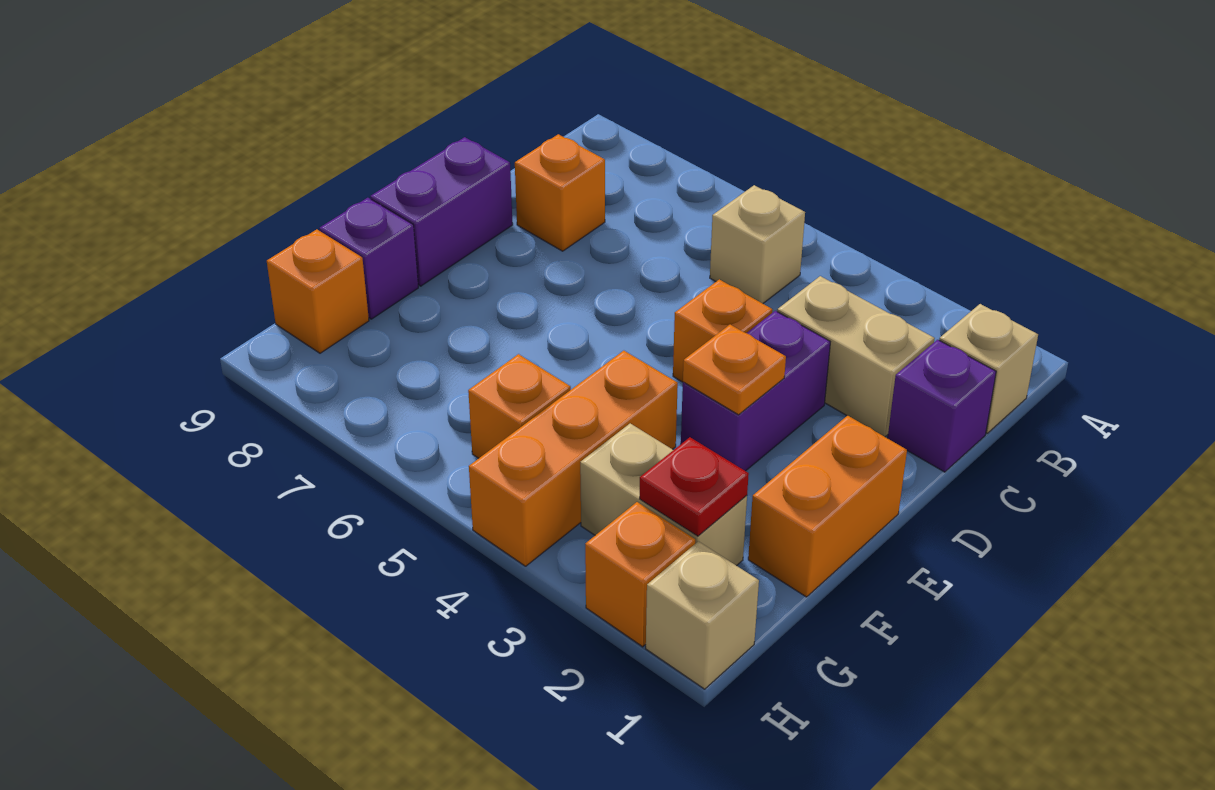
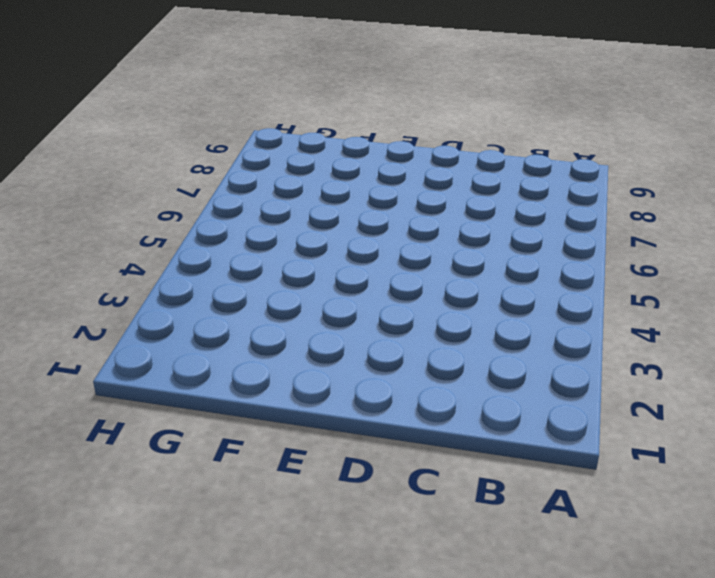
none -> tan brick B1 level 1
none -> tan brick B5 level 1
none -> purple brick C1 level 1

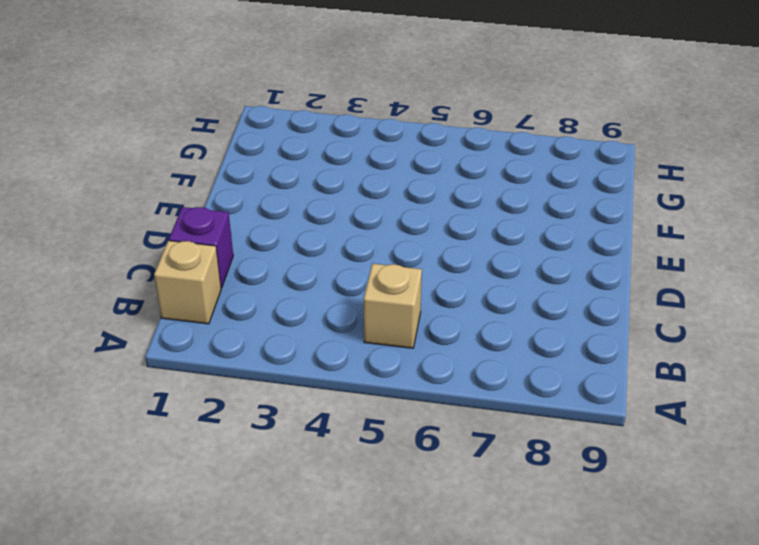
none -> tan brick C2:C3 level 1
none -> orange brick C8 level 1
none -> purple brick D3:E3 level 1

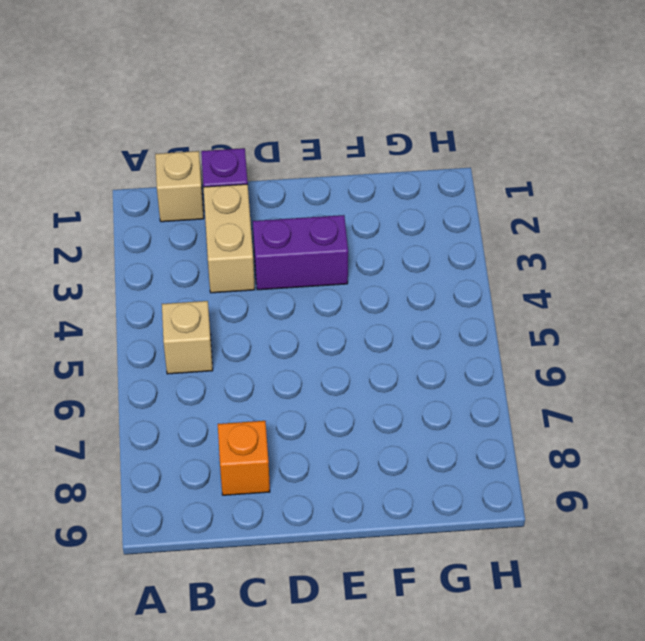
none -> orange brick D4 level 1
none -> purple brick D9:E9 level 1
none -> orange brick E1:F1 level 1

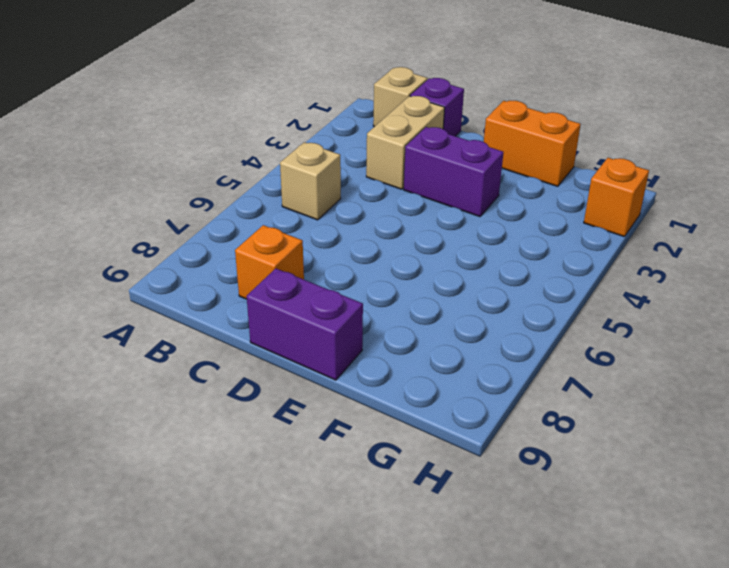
none -> orange brick D4 level 1
none -> orange brick F4:H4 level 1
none -> purple brick F9 level 1

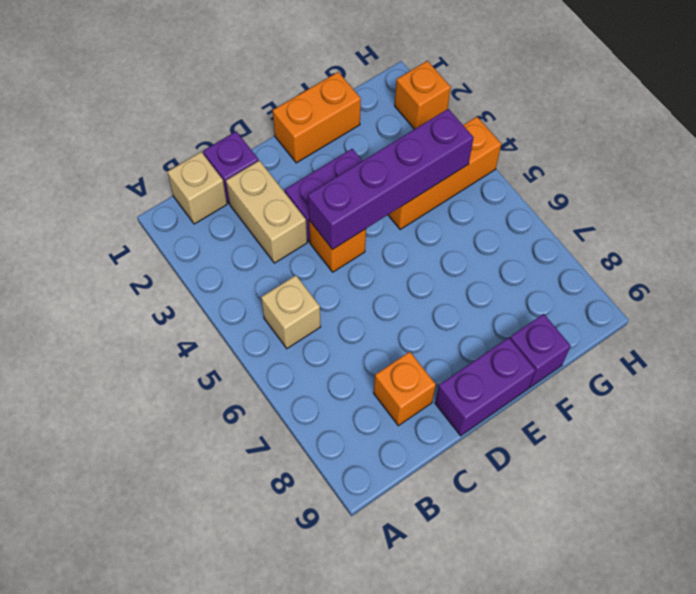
purple brick D4:G4 level 2 -> none
none -> tan brick G2:G3 level 1
none -> orange brick G5 level 1
none -> orange brick G9 level 1

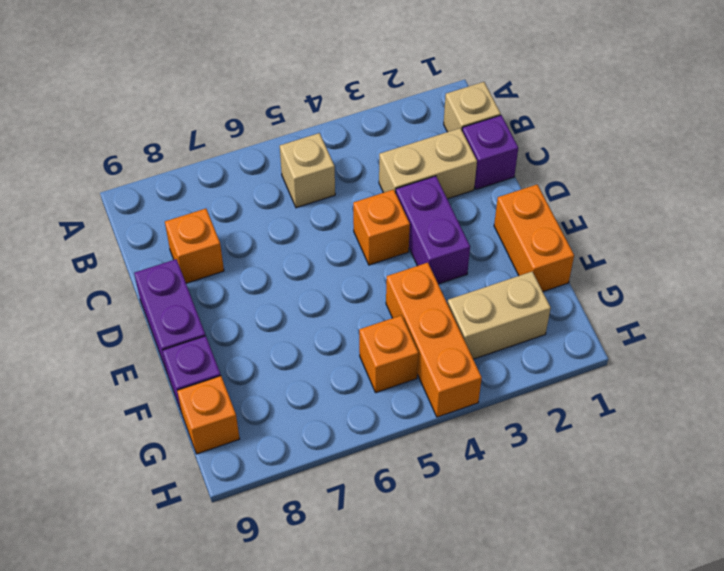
none -> tan brick H1 level 1
none -> orange brick H2 level 1
none -> orange plate E3 level 2

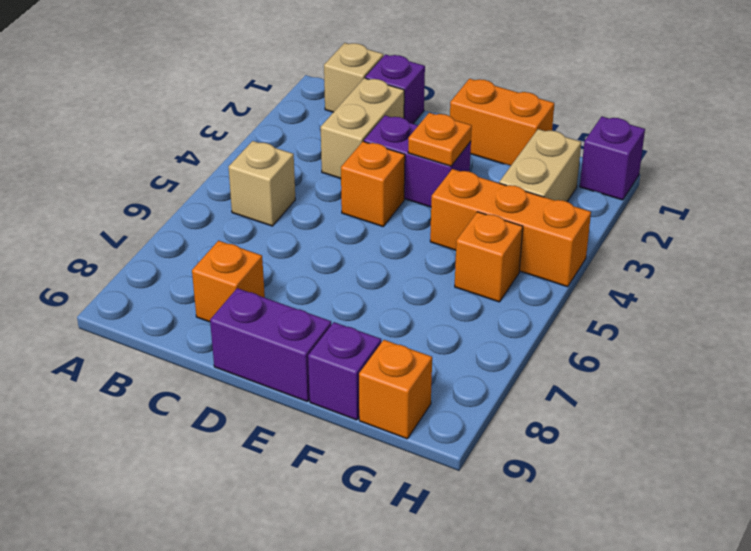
purple brick H1 level 1 -> tan brick H1 level 1
none -> orange brick H2 level 1
none -> red plate G2 level 2

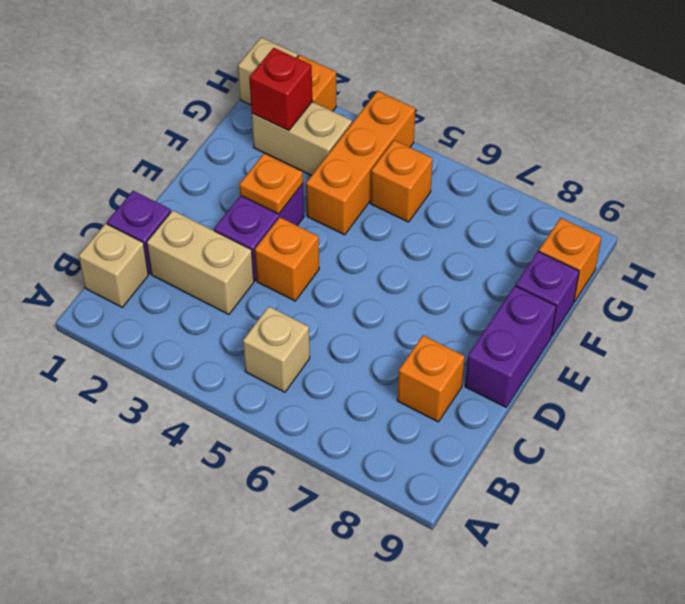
red brick G2 level 2 -> red plate G2 level 2
none -> orange brick E1:F1 level 1

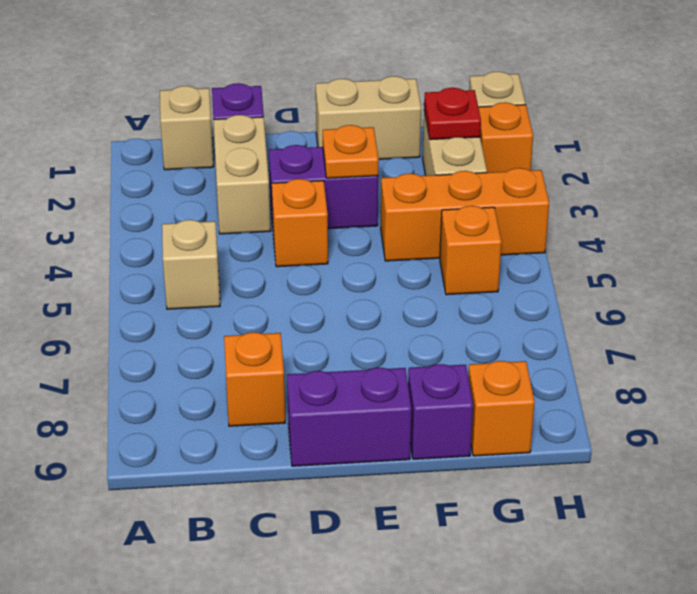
tan brick E1:F1 level 1 -> orange brick E1:F1 level 1

